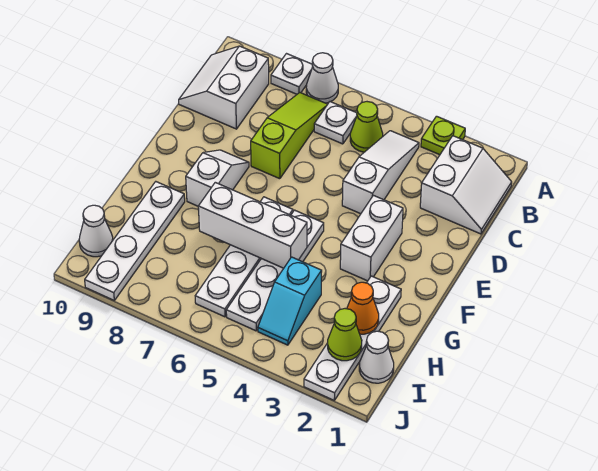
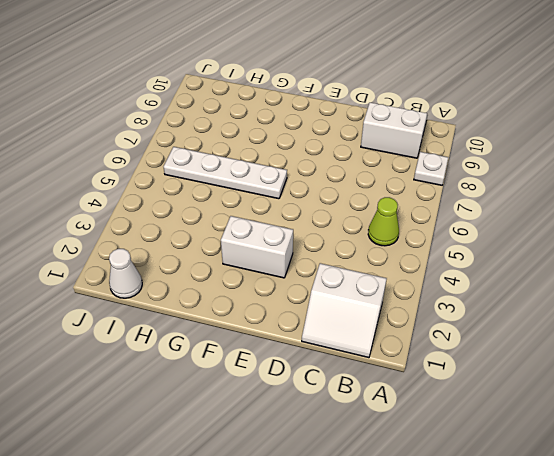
none -> lime plate A3 level 1
none -> white cone A7 level 1
none -> white slope B4:D4 level 1 top D

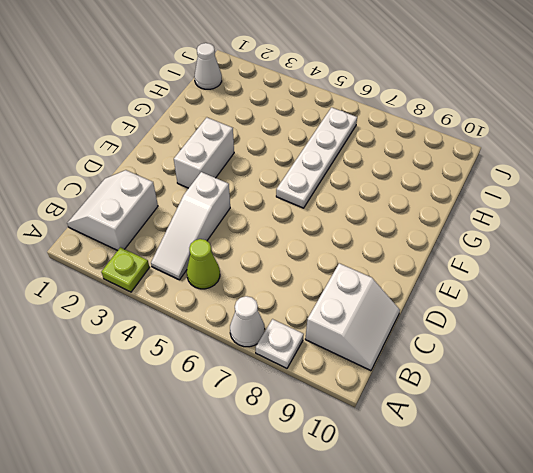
none -> white plate B6 level 1
none -> lime slope B7:D7 level 1 top D
none -> white slope E8:F8 level 1 top F

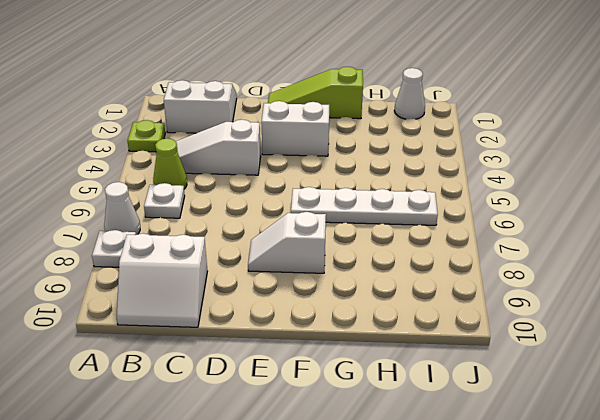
lime slope E1:G1 level 1 top G -> lime slope B7:D7 level 1 top D
none -> white plate F5:I5 level 1
none -> white plate G2:J2 level 1
none -> white plate G9:J9 level 1

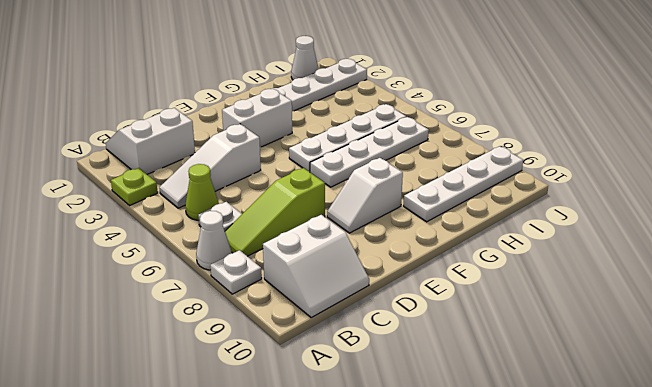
none -> cyan slope H4:I4 level 1 top H
none -> white cone I10 level 1
none -> white brick G5:G7 level 2

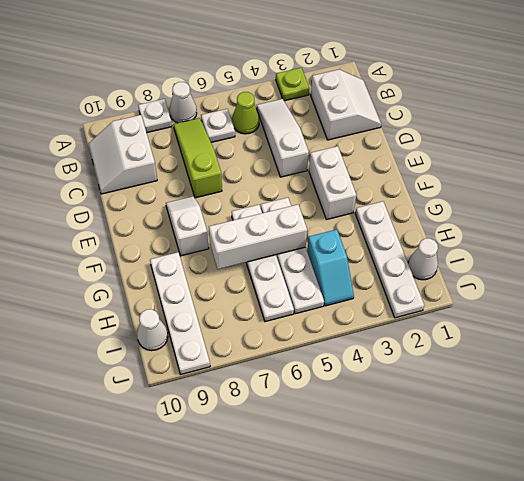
none -> orange cone H2 level 2
none -> lime cone I2 level 2

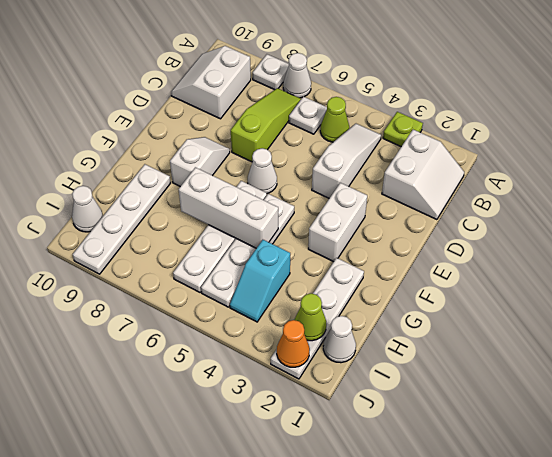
white cone E6 level 1 -> none
orange cone J2 level 2 -> orange cone H2 level 2

